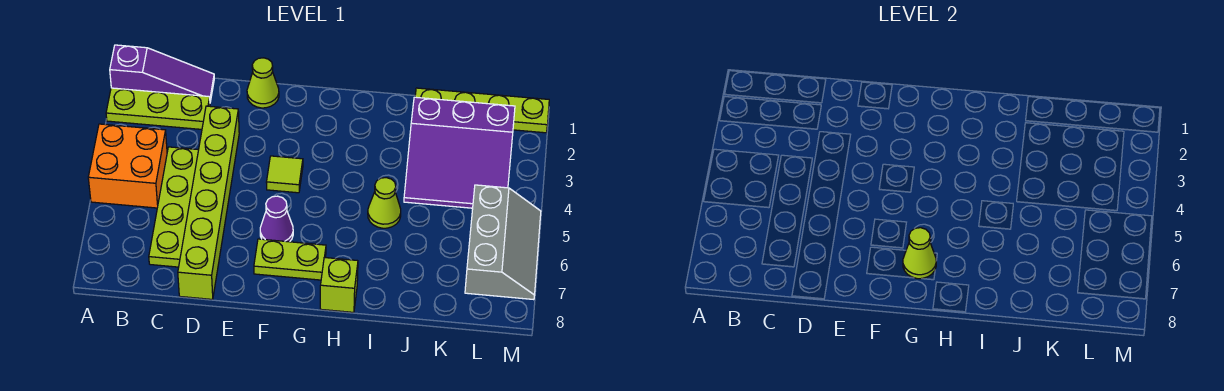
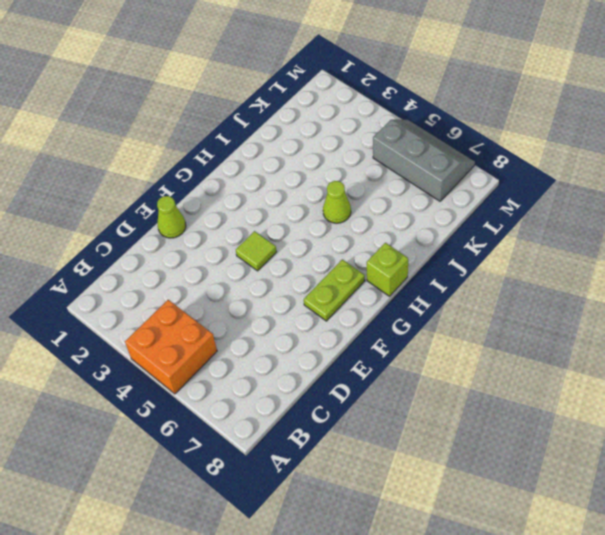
none -> purple slope A1:C1 level 1 top A
none -> lime plate A2:C2 level 1
none -> lime plate C4:C7 level 1

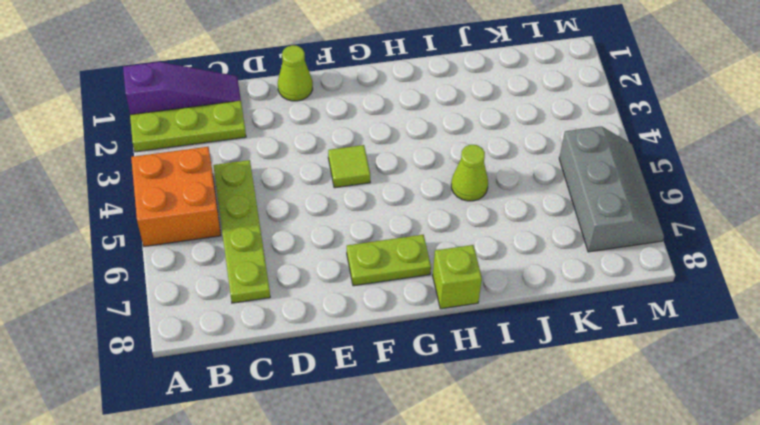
none -> lime brick D3:D8 level 1
none -> purple cone F6 level 1
none -> lime plate J1:M1 level 1

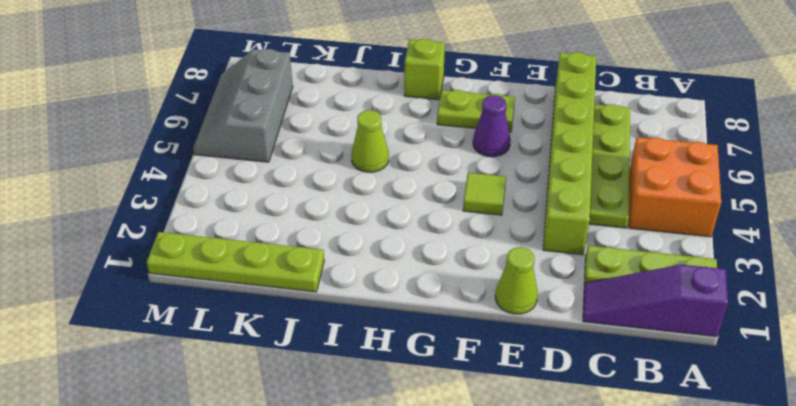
none -> purple slope J2:L4 level 1 top 2
none -> lime cone G7 level 2

